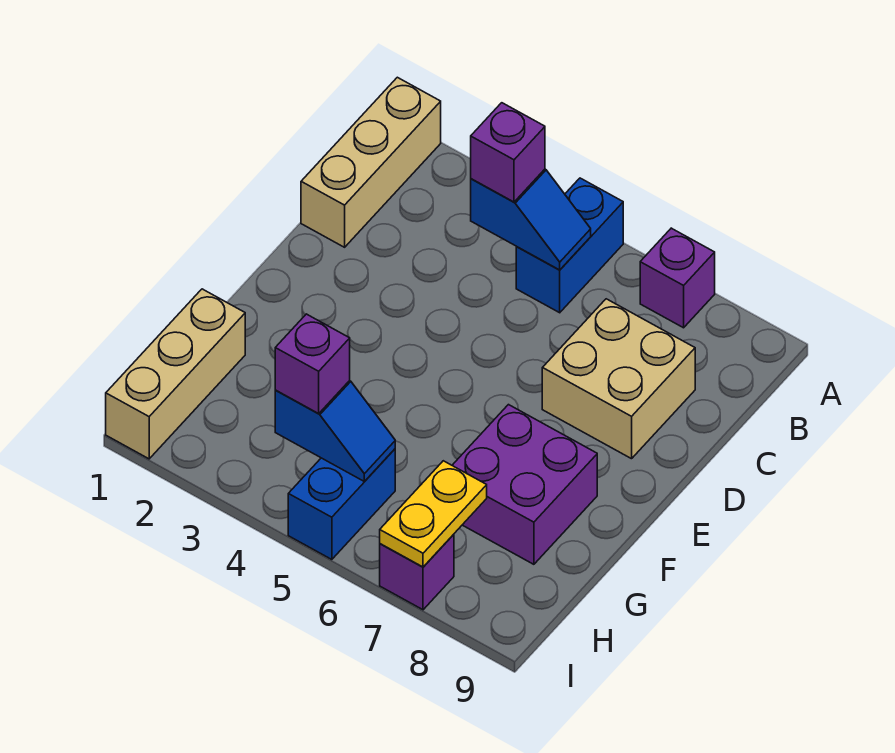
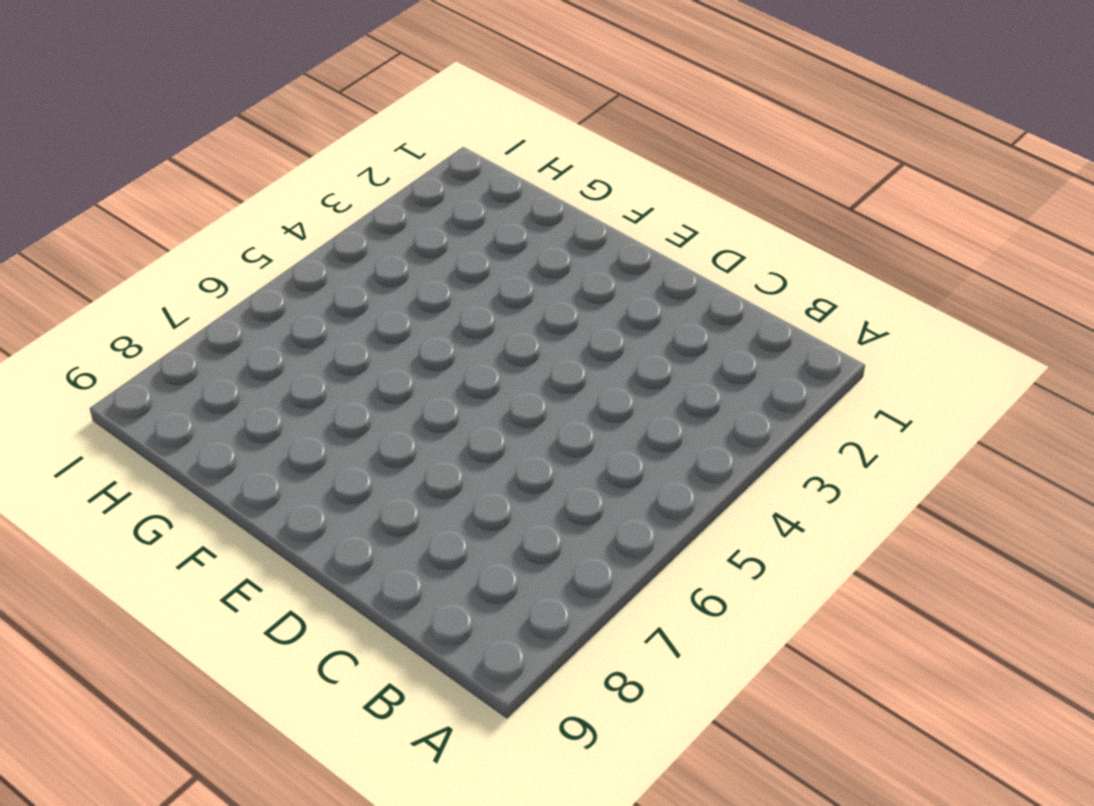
none -> tan brick A1:C1 level 1
none -> blue brick A5:B5 level 1
none -> purple brick A7 level 1

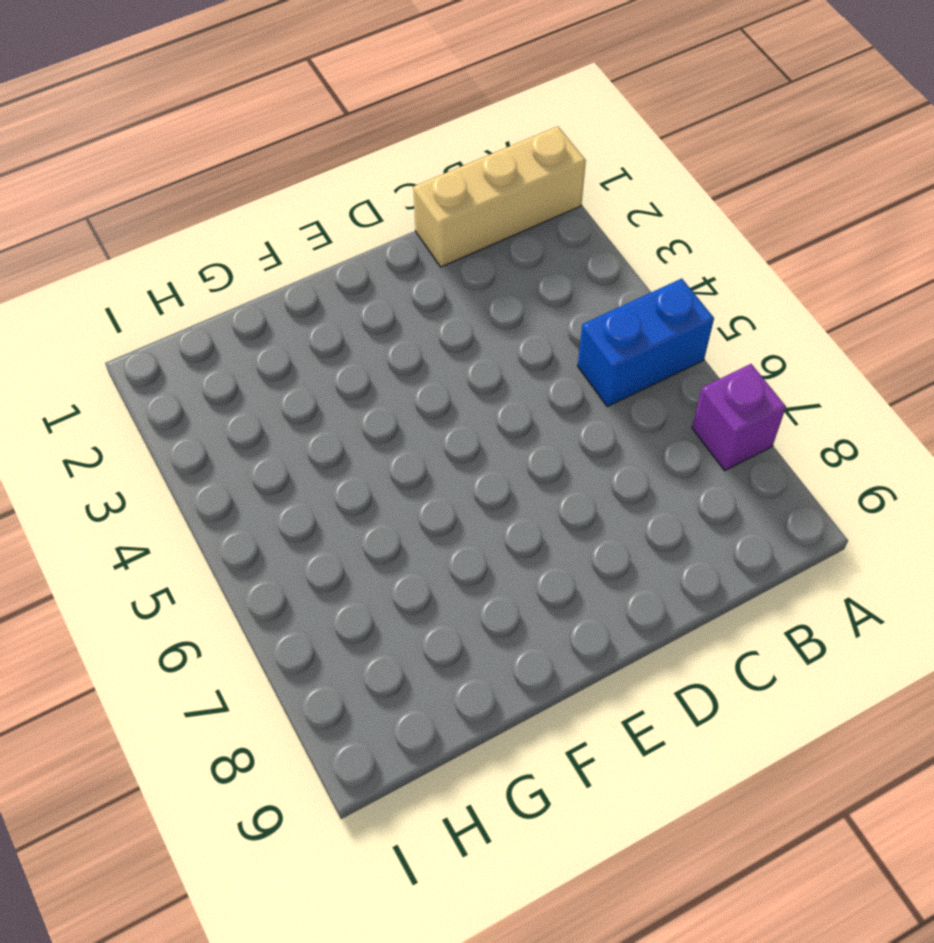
none -> tan brick C7:D8 level 1
none -> purple brick F7:G8 level 1
none -> tan brick G1:I1 level 1

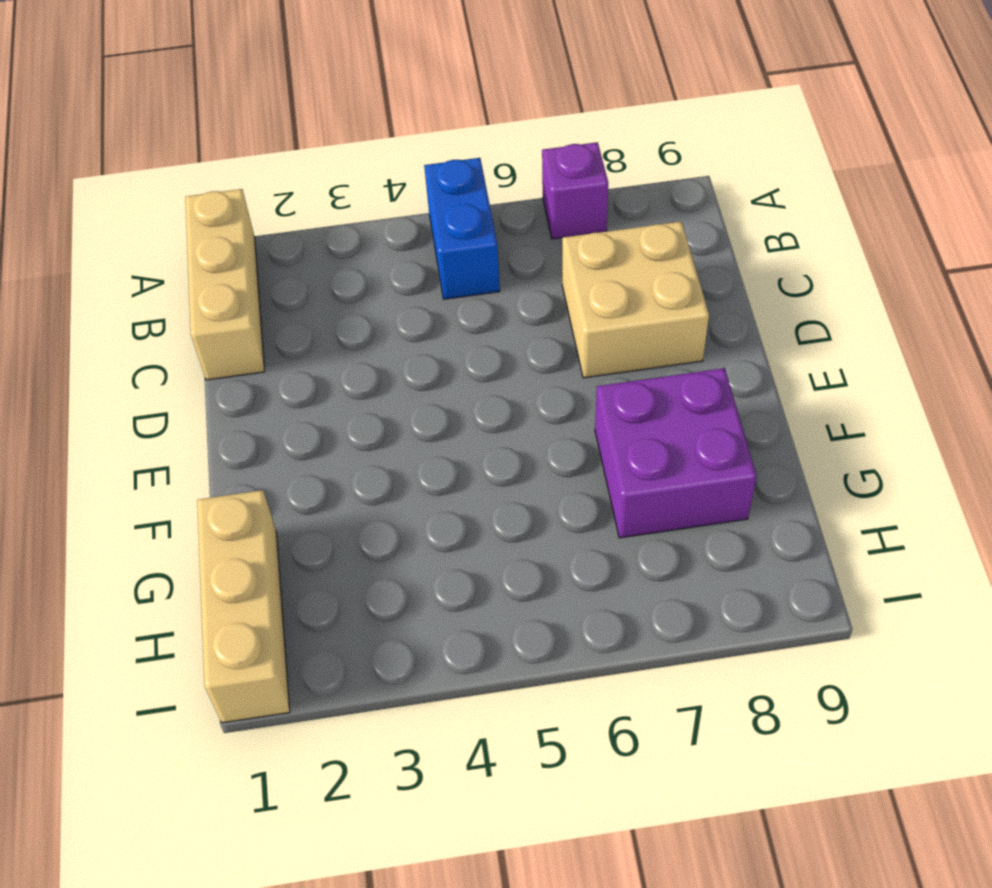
none -> blue brick H5:I5 level 1
none -> purple brick I7 level 1
none -> blue slope B4:B5 level 2 top 4

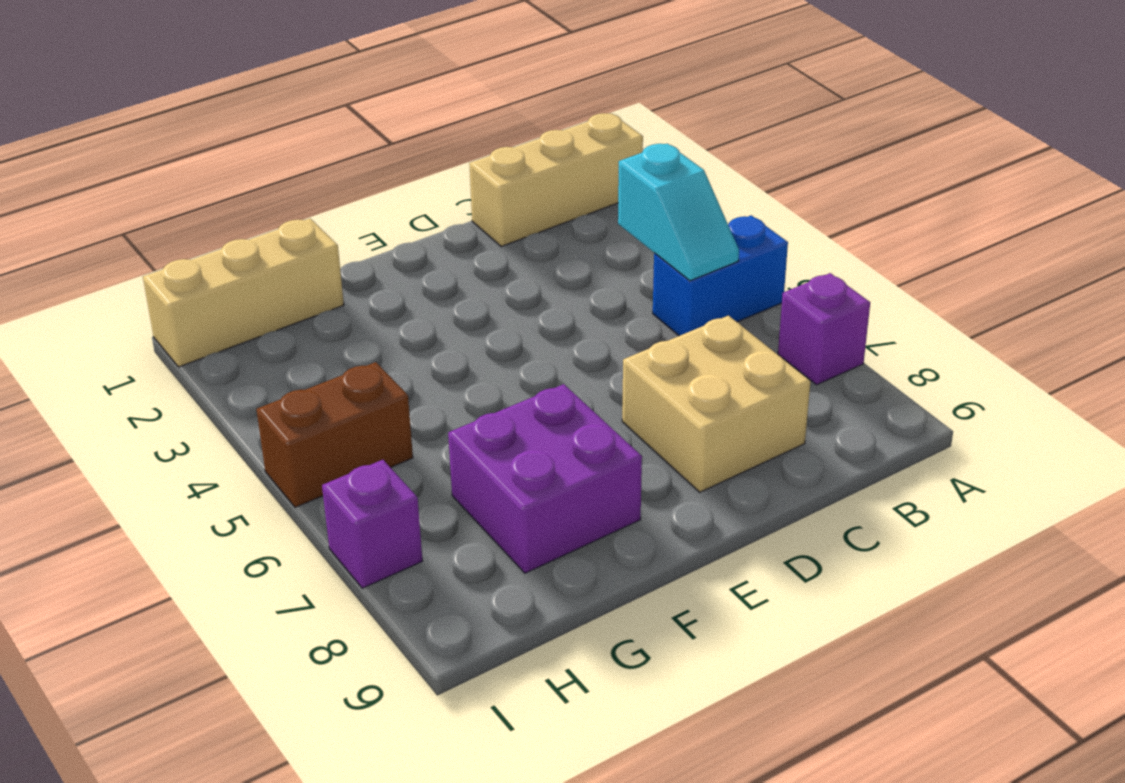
cyan slope B4:B5 level 2 top 4 -> blue slope B4:B5 level 2 top 4
brown brick H5:I5 level 1 -> blue brick H5:I5 level 1
none -> blue slope H4:H5 level 2 top 4
none -> yellow plate H7:I7 level 2
none -> purple brick B4 level 3

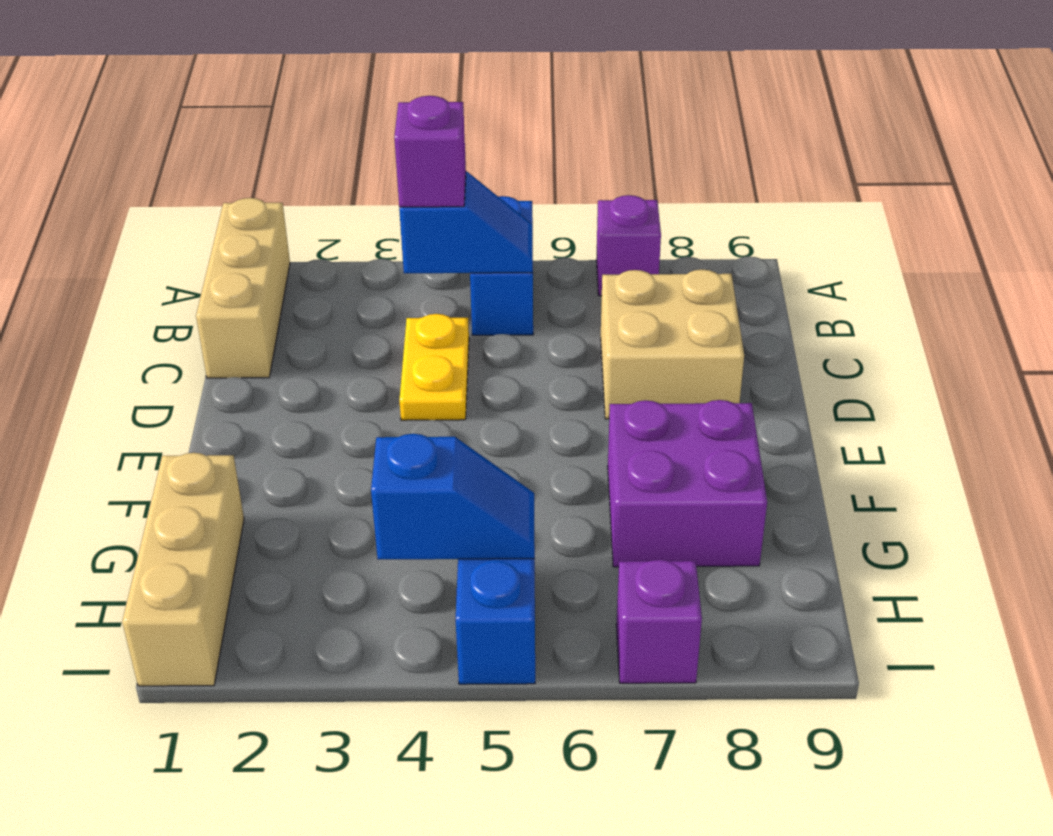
yellow plate C4:D4 level 1 -> yellow plate H7:I7 level 2
none -> purple brick H4 level 3

